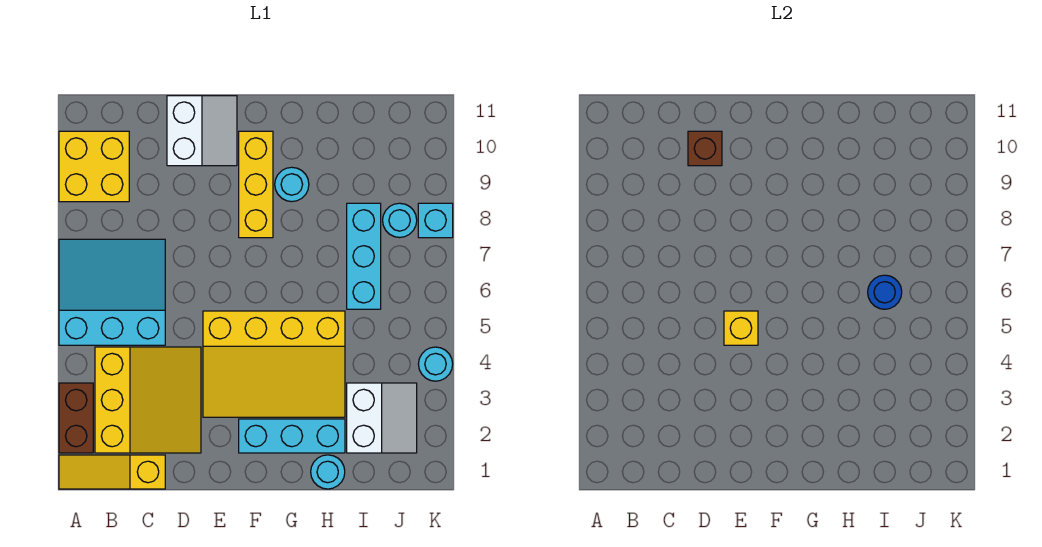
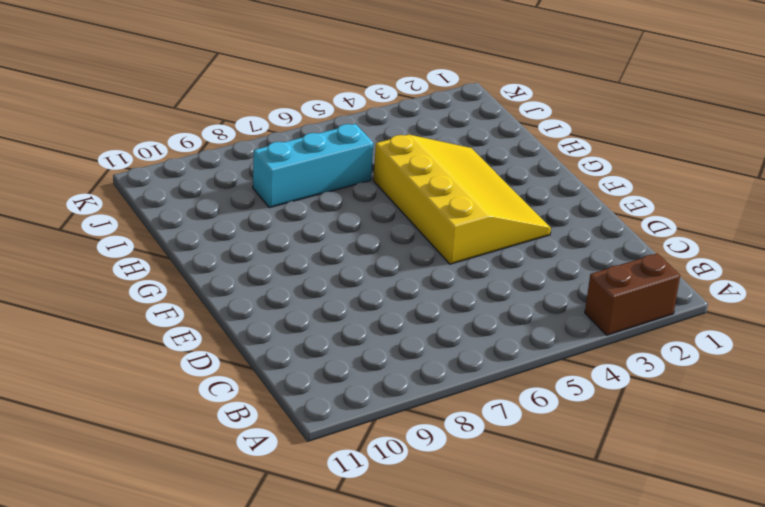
none -> yellow slope A1:C1 level 1 top C
none -> cyan slope A5:C7 level 1 top 5
none -> yellow brick A9:B10 level 1

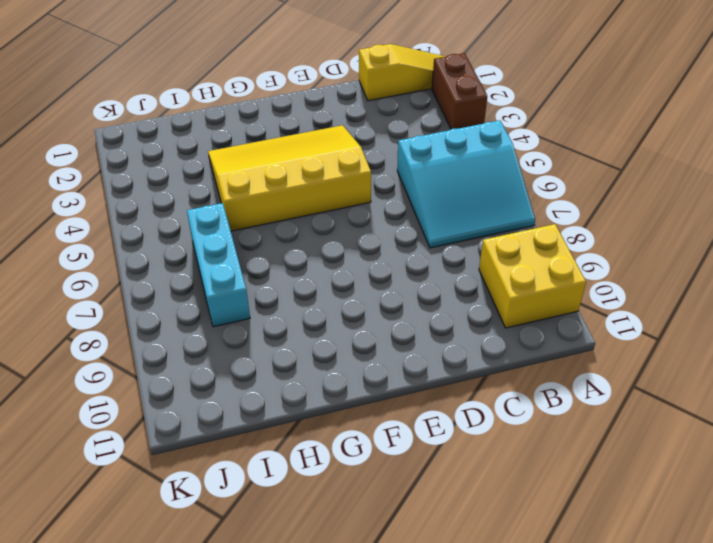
none -> yellow slope B2:D4 level 1 top B
none -> white slope D10:E11 level 1 top D
none -> cyan brick F2:H2 level 1

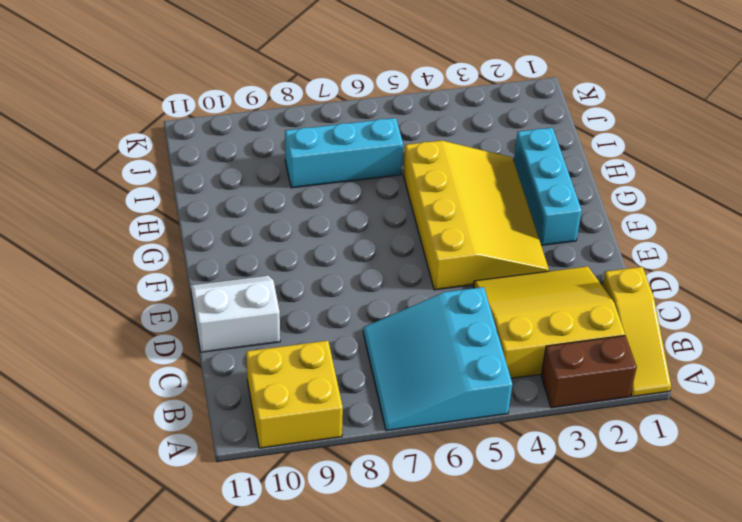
none -> yellow brick F8:F10 level 1
none -> cyan round brick G9 level 1
none -> cyan round brick H1 level 1

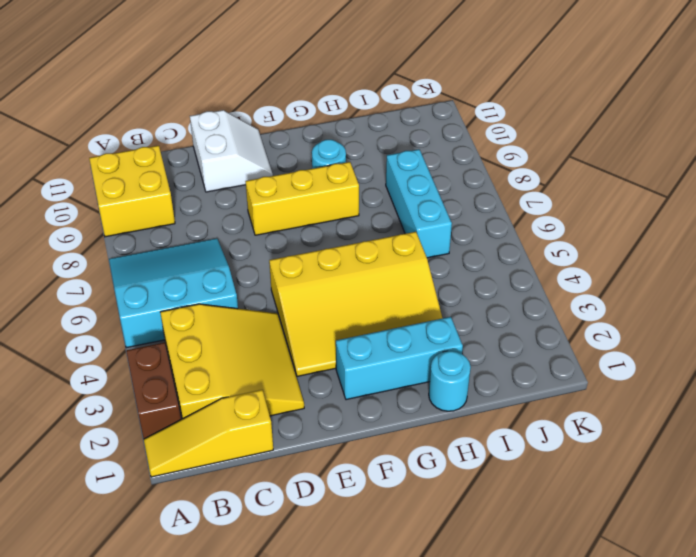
yellow brick E8:G8 level 1 -> yellow brick F8:F10 level 1
none -> white slope I2:J3 level 1 top I
none -> cyan round brick J8 level 1
none -> cyan round brick K4 level 1

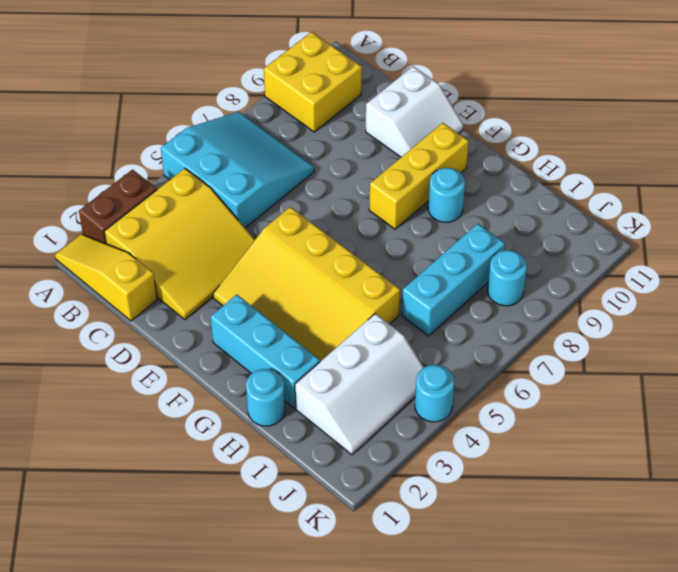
white slope I2:J4 level 1 top I -> white slope I2:J3 level 1 top I
none -> cyan brick K8 level 1
none -> brown brick D10 level 2
none -> yellow brick E5 level 2

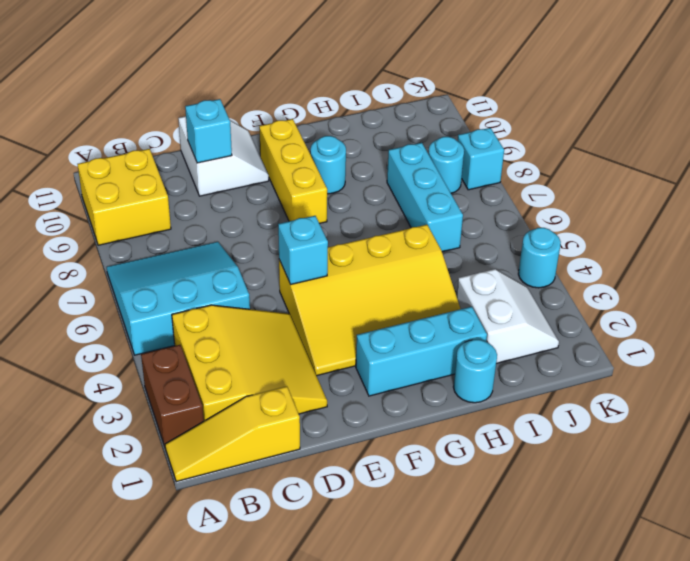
cyan brick D10 level 2 -> brown brick D10 level 2
cyan brick E5 level 2 -> yellow brick E5 level 2
none -> blue round brick I6 level 2

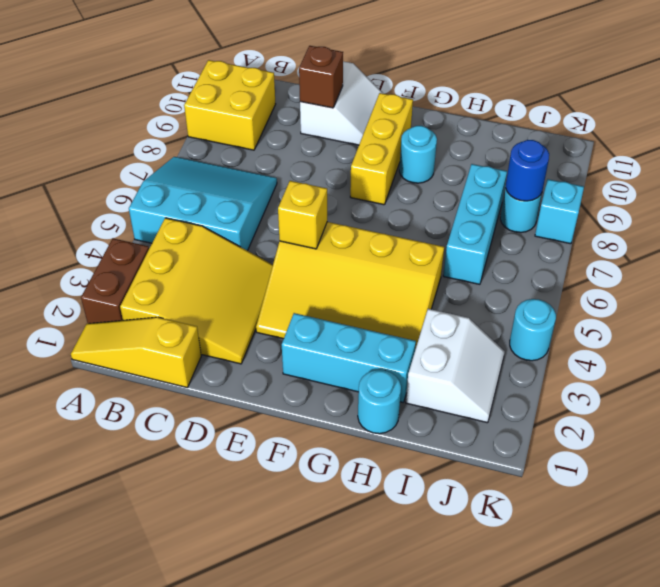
blue round brick J8 level 2 -> blue round brick I6 level 2

